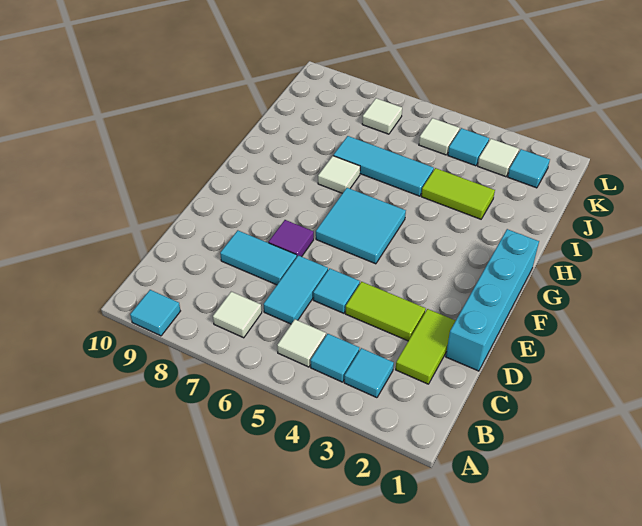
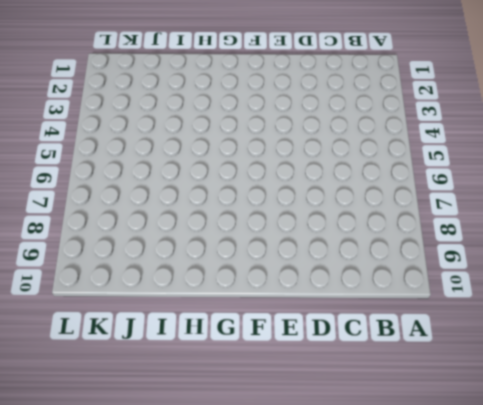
none -> cyan tile A9 level 1
none -> cyan tile B3 level 1
none -> cyan tile B4 level 1

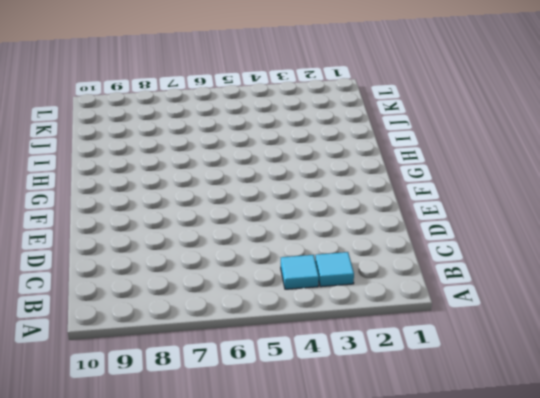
none -> cyan tile A9 level 1
none -> white tile B5 level 1
none -> white tile B7 level 1

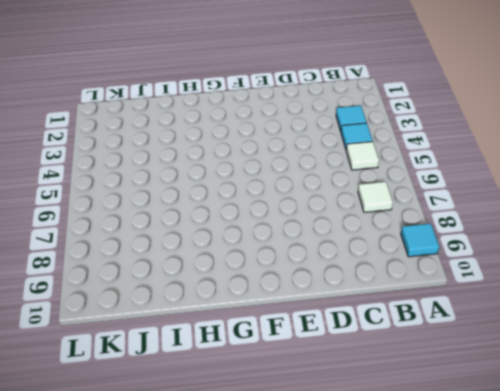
none -> lime tile C2:D2 level 1
none -> cyan tile C6:D6 level 1
none -> cyan brick D1:G1 level 1

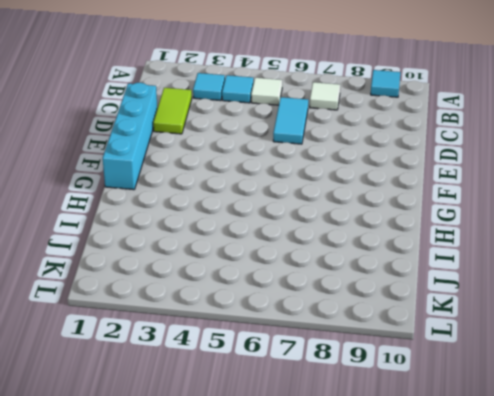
none -> lime tile D3:D4 level 1
none -> cyan tile D5 level 1
none -> cyan tile D7:D8 level 1

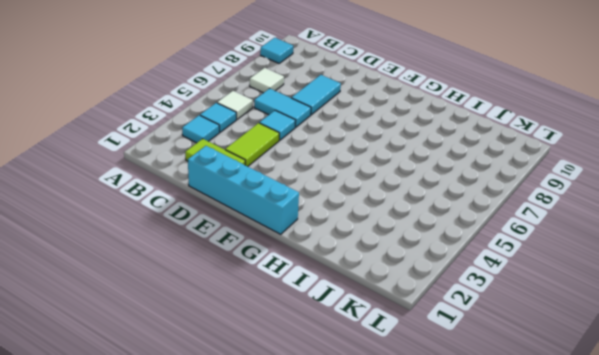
none -> purple tile E7 level 1
none -> cyan tile F5:G6 level 1
none -> white tile H7 level 1

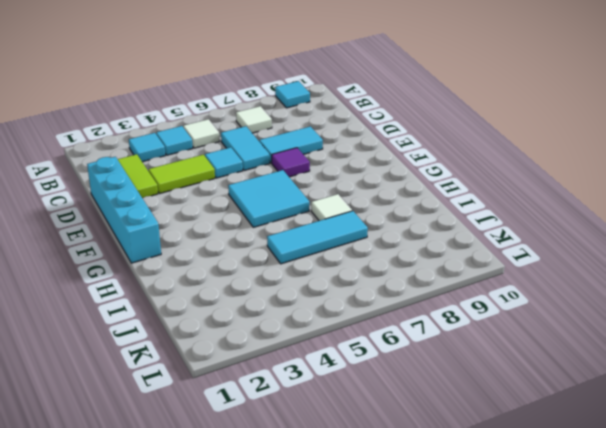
none -> lime tile I3:I4 level 1
none -> cyan tile K2 level 1
none -> white tile K3 level 1

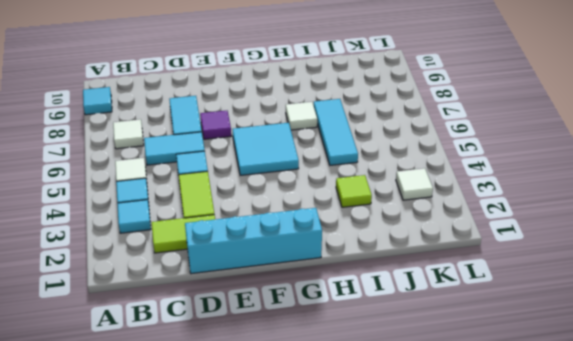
lime tile I3 level 1 -> lime tile I3:I4 level 1
none -> cyan tile K2 level 1
none -> cyan tile K4 level 1
none -> white tile K5 level 1

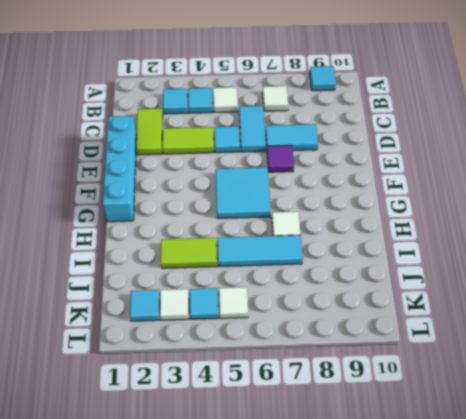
none -> white tile K7 level 1

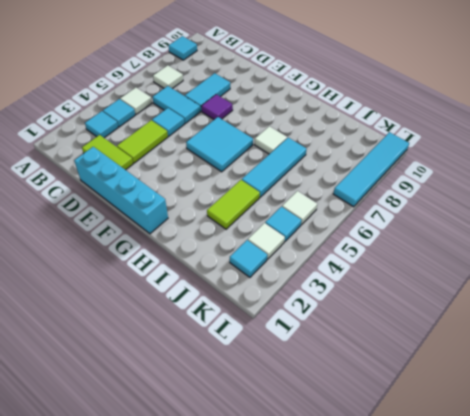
cyan tile L7:L10 level 1 -> none
none -> white tile K7 level 1

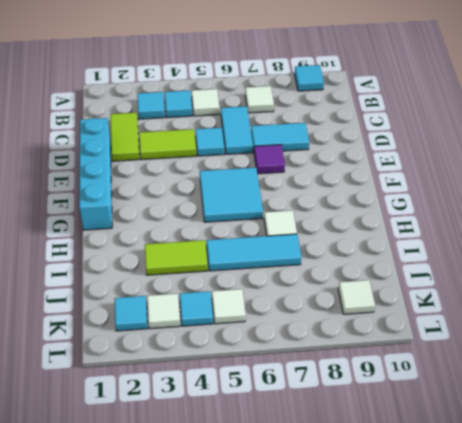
white tile K9 level 1 -> white tile K7 level 1

